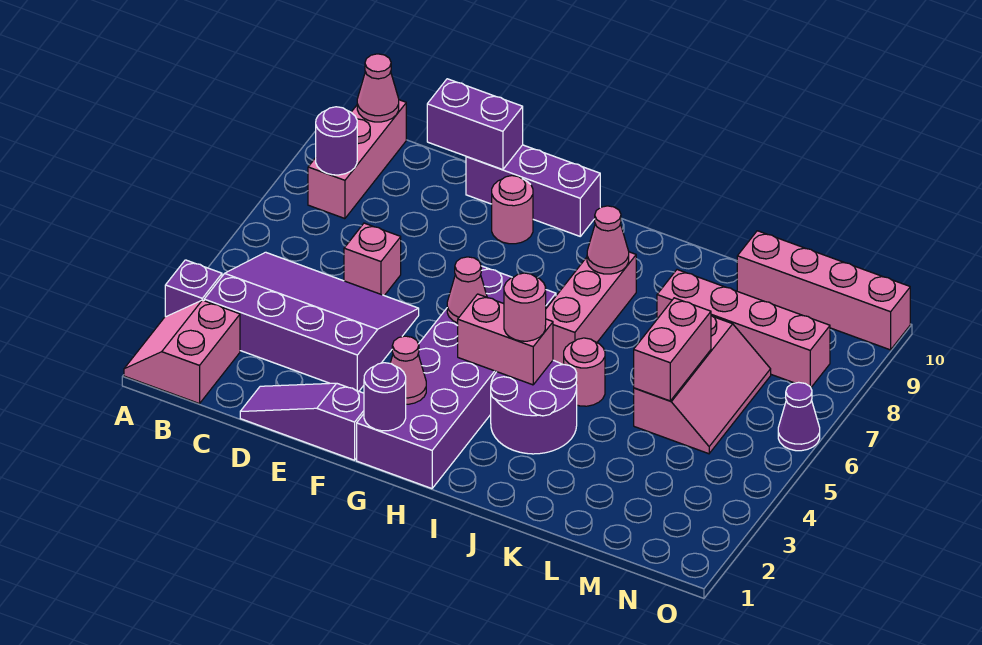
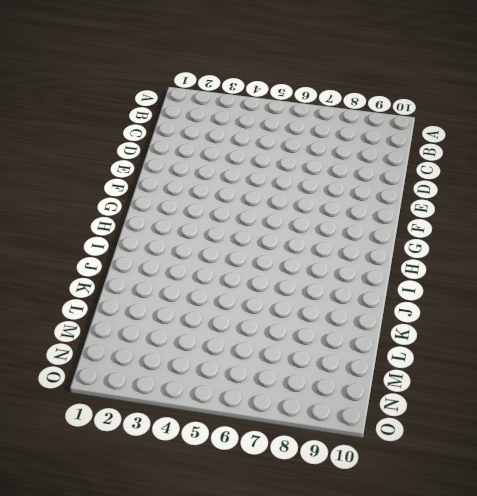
none -> pink slope A1:B2 level 1 top B
none -> purple brick A3 level 1
none -> purple slope B3:E5 level 1 top 3

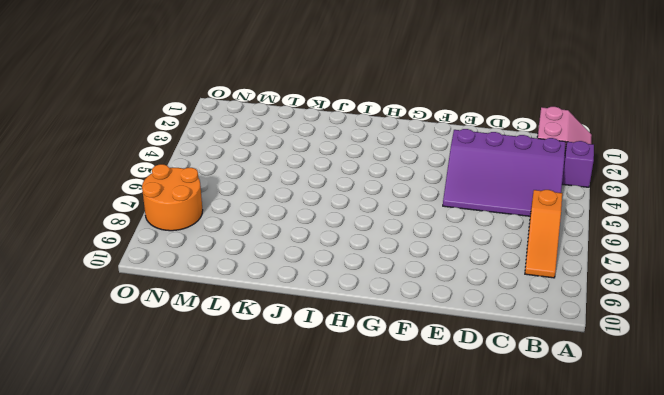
orange slope B6:B8 level 1 top 6 -> pink brick B8:B10 level 1
orange round brick N7:O8 level 1 -> pink brick K8:N8 level 1
none -> purple slope D1:F1 level 1 top F
none -> pink brick D6 level 1
none -> purple brick E10:G10 level 1

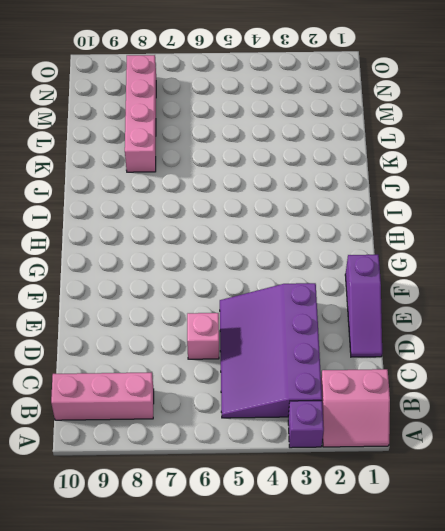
none -> purple brick E10:G10 level 1
none -> pink round brick F9 level 1
none -> purple brick G1:H6 level 1

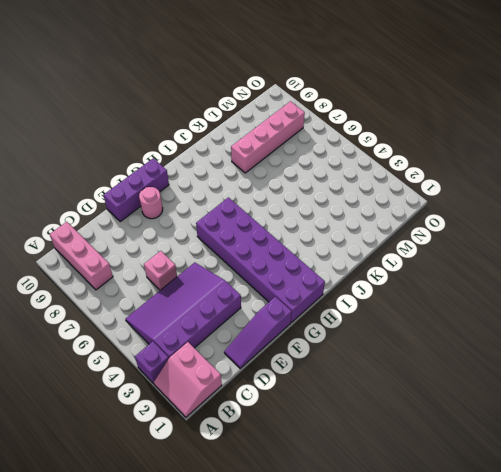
none -> purple round brick I3:J4 level 1
none -> pink brick I6:I8 level 1
none -> pink round brick J5 level 1

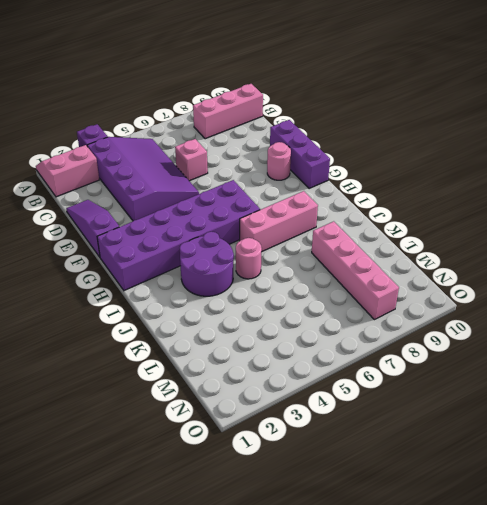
none -> pink slope L5:M7 level 1 top L
none -> pink brick L10:O10 level 1
none -> purple cone O6 level 1

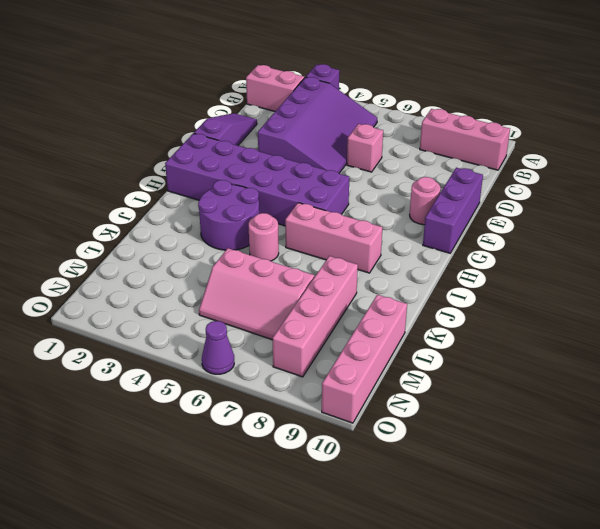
none -> purple round brick B8 level 2
none -> pink cone B10 level 2
none -> purple brick D10:E10 level 2

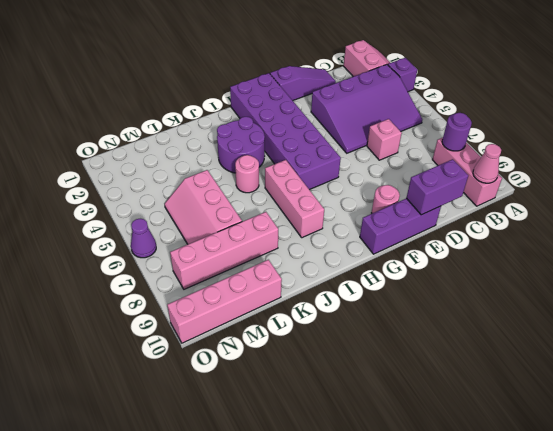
none -> purple round brick G1 level 2
none -> pink cone G2 level 2
none -> pink cone G5 level 2

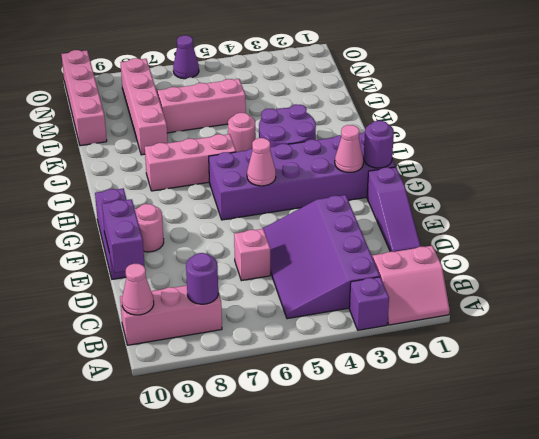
none -> pink brick H4:I4 level 2
none -> pink cone I8 level 2
none -> pink brick L5:L6 level 2

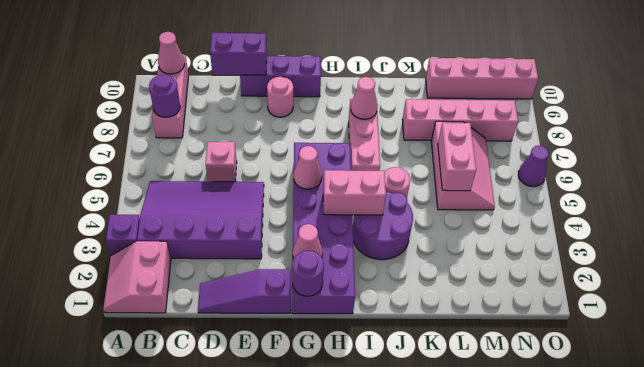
none -> pink round brick I4 level 3

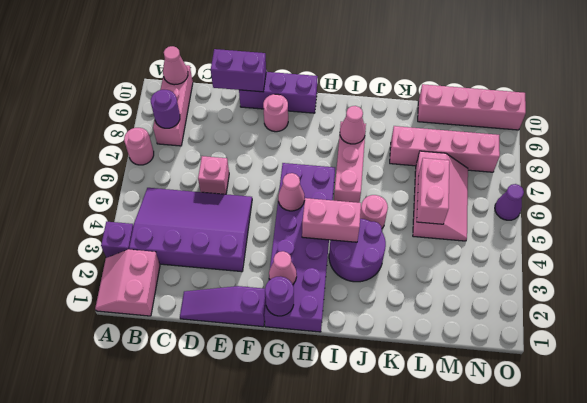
pink round brick A7 level 1 -> pink round brick I4 level 3

